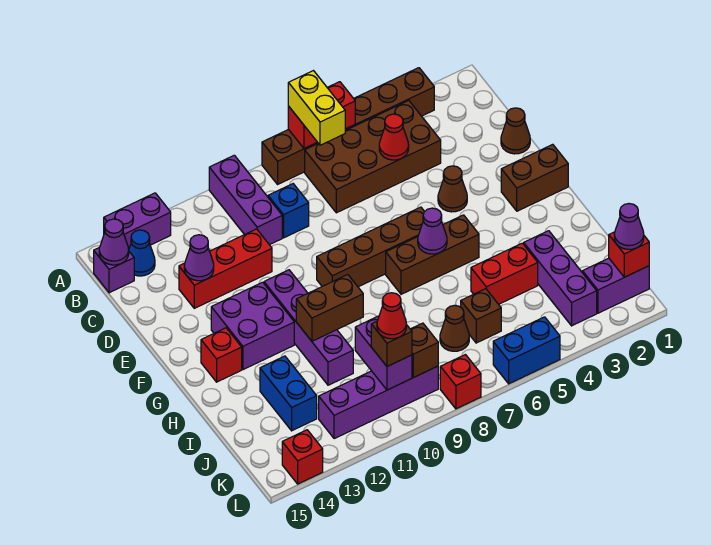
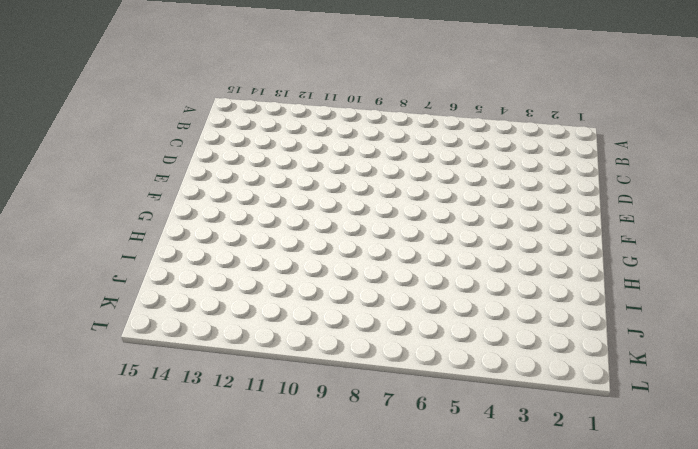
none -> brown brick A3:A8 level 1
none -> purple brick A10:C10 level 1
none -> purple brick A13:A14 level 1
none -> brown brick B4:C7 level 1

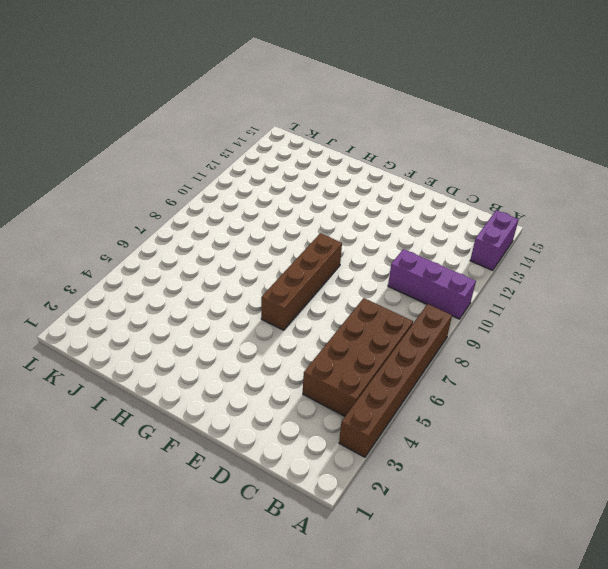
none -> blue cone B14 level 1
none -> purple brick B15 level 1
none -> blue brick C9 level 1
none -> brown cone D1 level 1

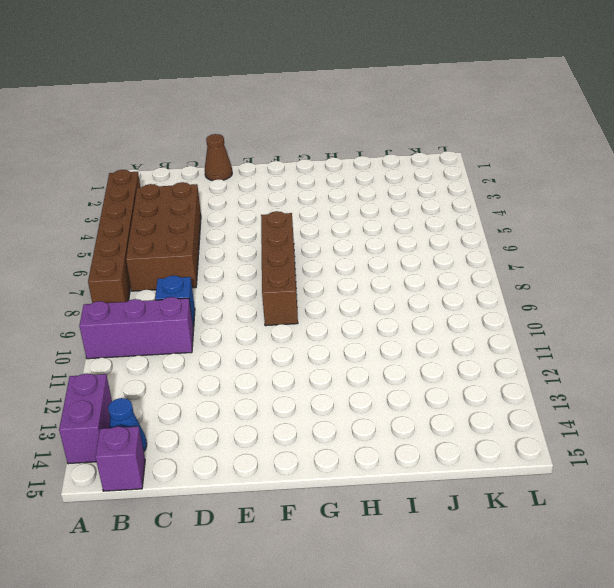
none -> red brick D11:D13 level 1
none -> brown cone E4 level 1
none -> brown brick F1:F2 level 1
none -> purple brick F11:I11 level 1

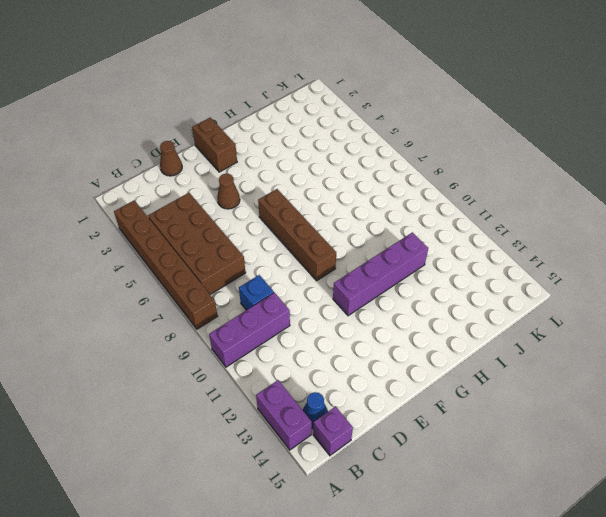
none -> red brick D11:D13 level 1
none -> purple brick F12:G13 level 1
none -> brown brick G5:G7 level 1
none -> red brick G14 level 1

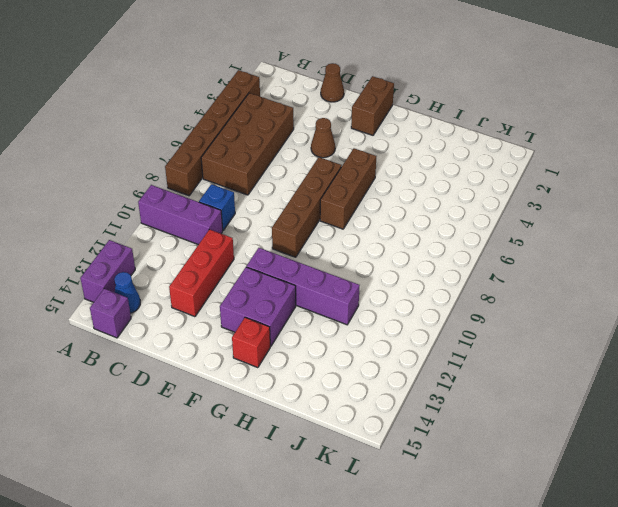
none -> purple brick I3:K3 level 1
none -> red brick I4:I5 level 1
none -> blue brick I13:J13 level 1
none -> brown brick J6 level 1

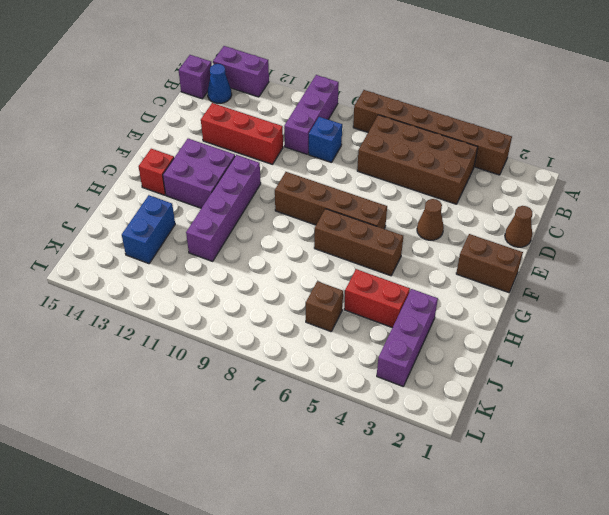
none -> brown cone J7 level 1
none -> purple brick K1:K2 level 1
none -> purple brick K9:K12 level 1
none -> blue brick L5:L6 level 1

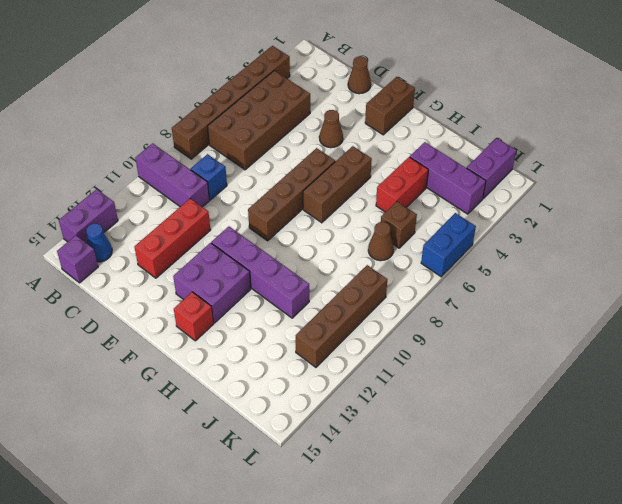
brown brick K9:K12 level 1 -> purple brick K9:K12 level 1
none -> blue brick I13:J13 level 1
none -> red brick L8 level 1
none -> red brick L14 level 1
none -> red brick A6:A7 level 2

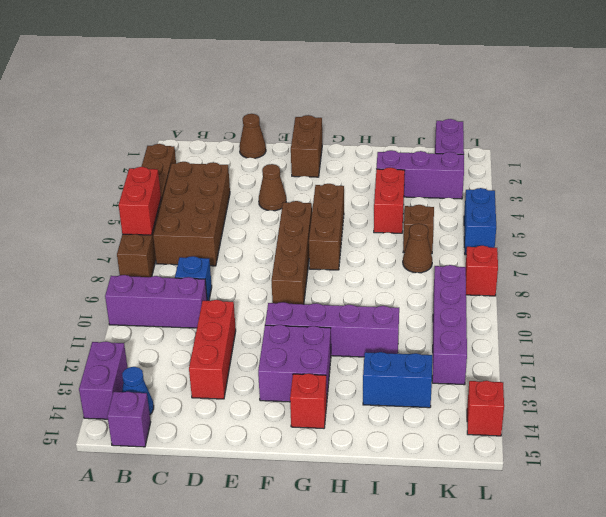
none -> purple cone B15 level 2
none -> red cone C5 level 2
none -> purple cone D13 level 2
none -> purple cone G6 level 2

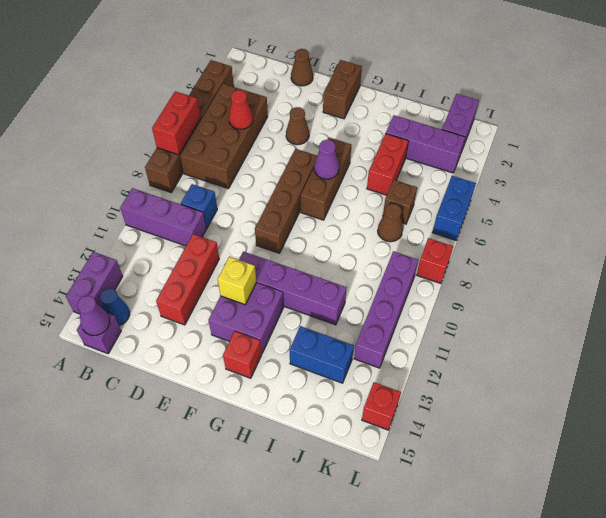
yellow brick F12 level 2 -> none
none -> purple cone D13 level 2
none -> brown brick H10:H11 level 2
none -> purple brick J10:K10 level 2
none -> red brick K1 level 2

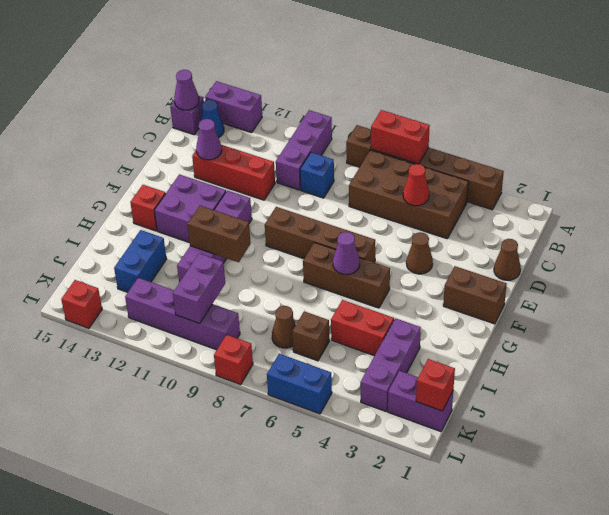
none -> brown brick K9 level 2
none -> yellow brick A7:B7 level 3
none -> purple cone K1 level 3
none -> brown brick K10 level 3

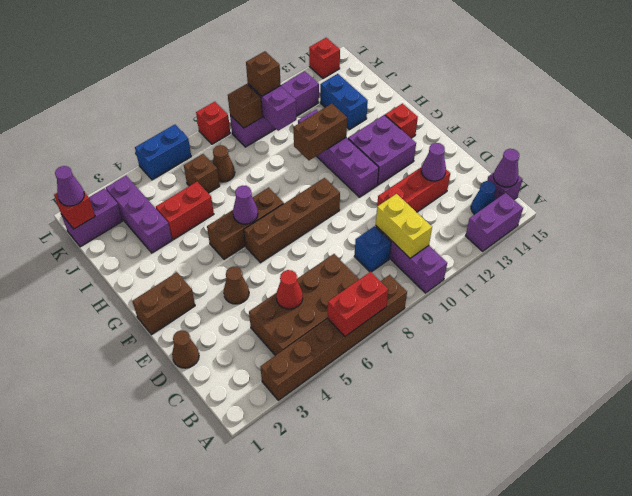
yellow brick B10:C10 level 2 -> yellow brick A7:B7 level 3
none -> red cone K10 level 4

